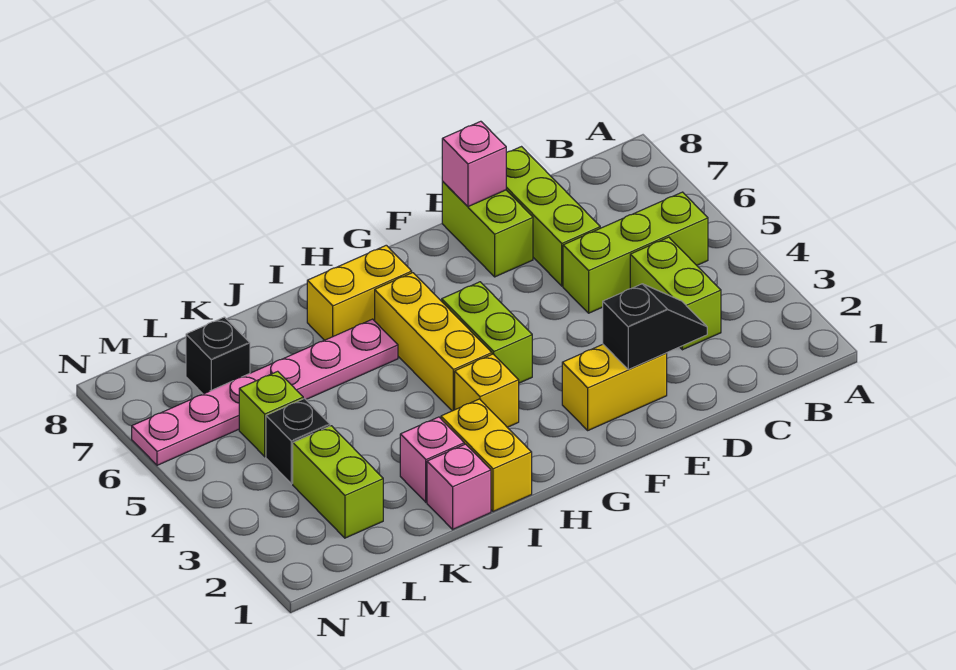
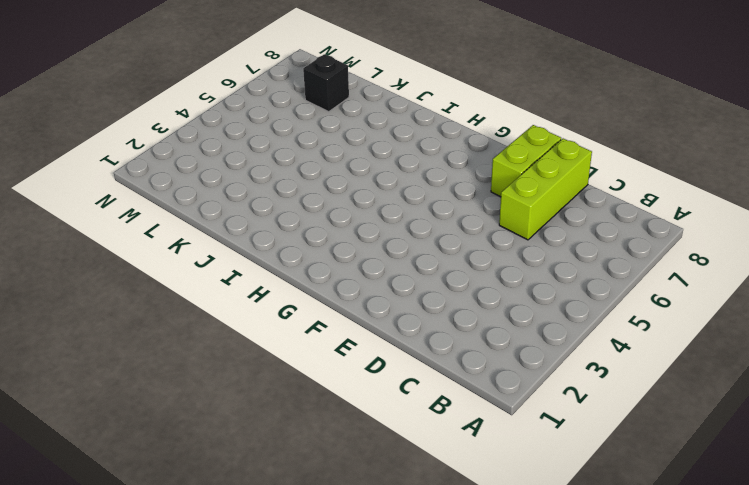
none -> lime brick B5:D5 level 1
none -> lime brick C3:C4 level 1
none -> yellow brick E2:F2 level 1

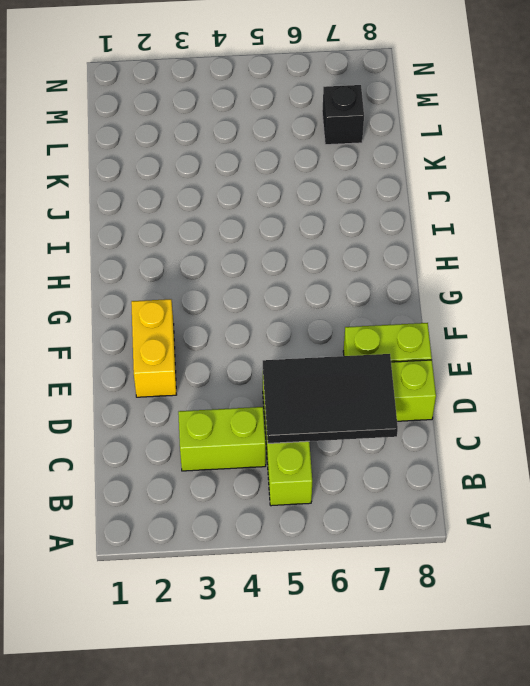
black tile C5:D7 level 2 -> none
none -> lime brick G4:G5 level 1
none -> yellow brick H3 level 1
none -> yellow brick H4:H6 level 1

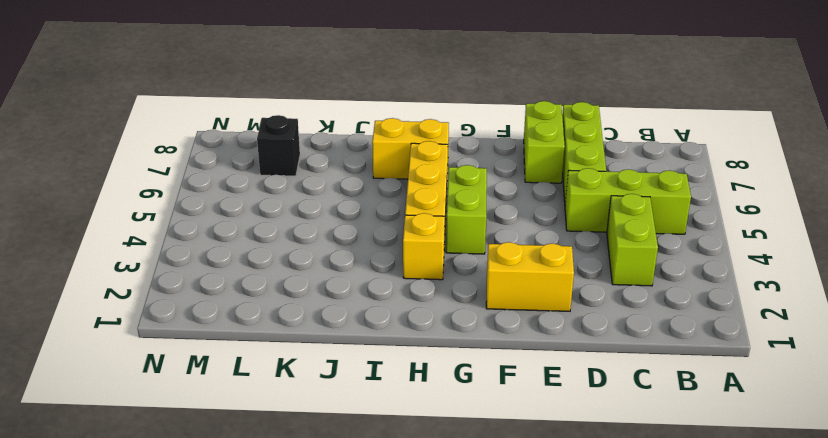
none -> yellow brick I1:I2 level 1
none -> pink plate I6:N6 level 1
none -> pink brick J1 level 1

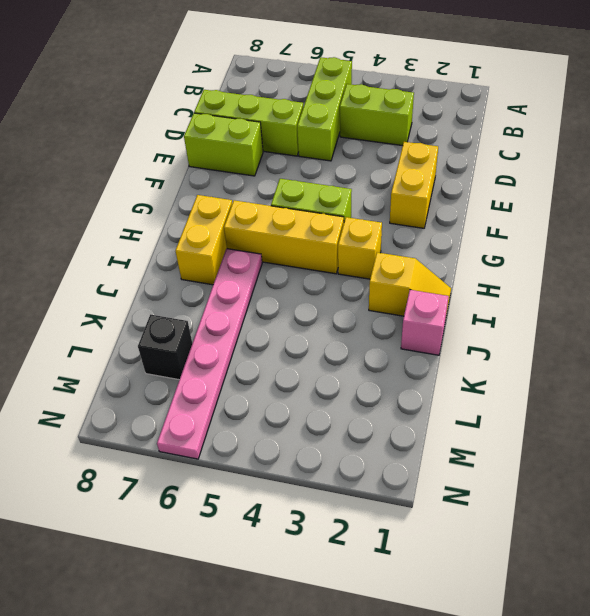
yellow slope I1:I2 level 1 top 2 -> yellow brick I1:I2 level 1
none -> pink brick J2 level 1
none -> lime brick L2:L3 level 1
none -> black brick L4 level 1

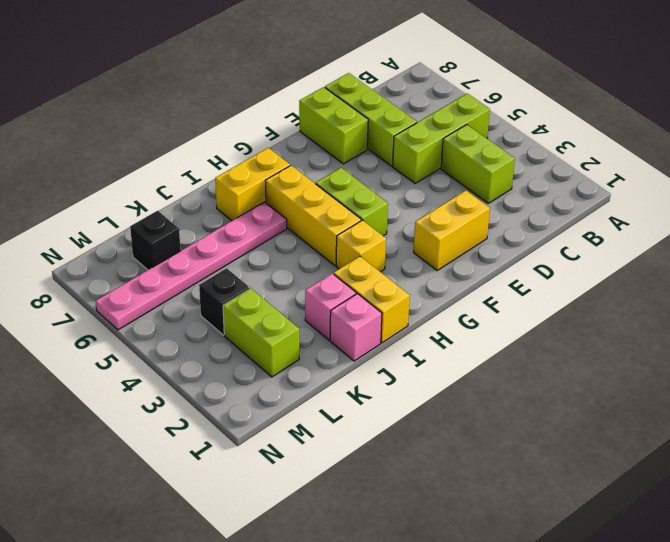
none -> lime brick L5 level 1
none -> black slope D2:E2 level 2 top E
none -> pink brick E8 level 2

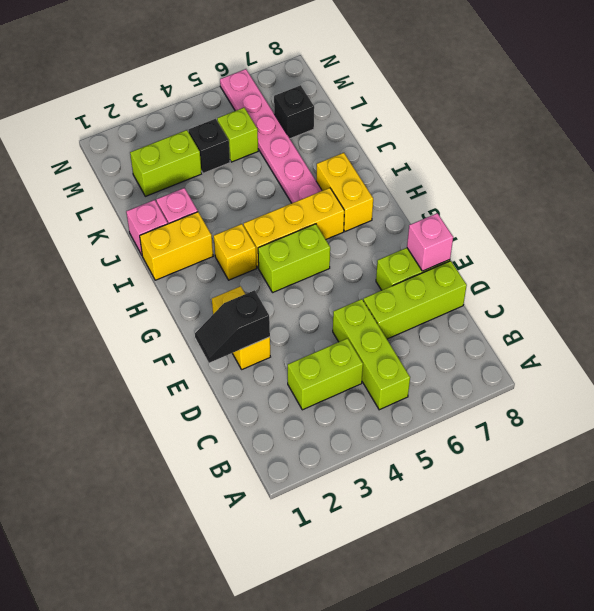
black slope E1:E2 level 2 top 2 -> black slope D2:E2 level 2 top E

